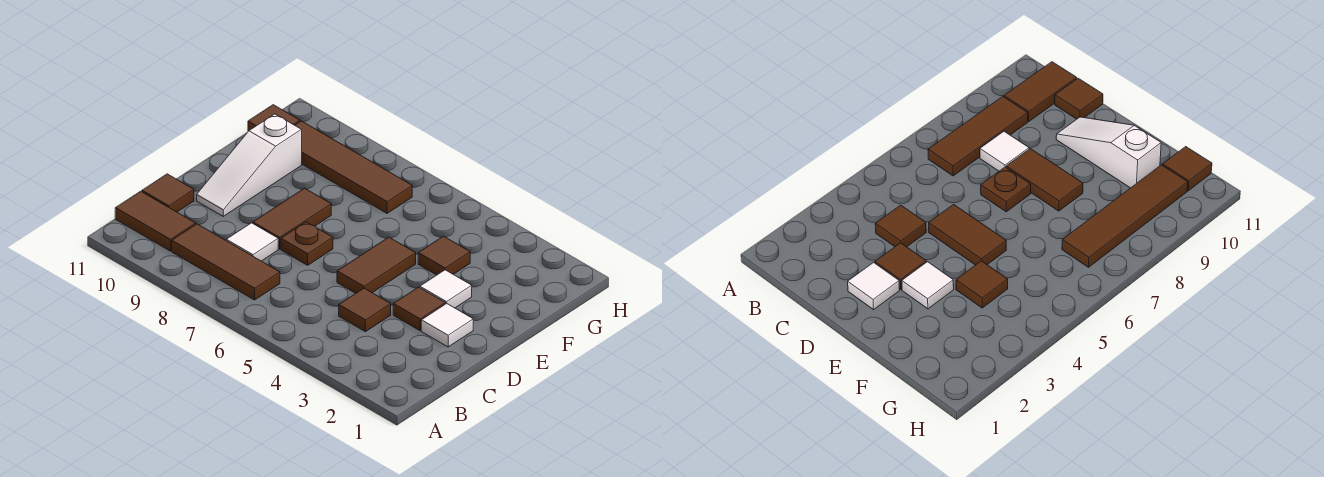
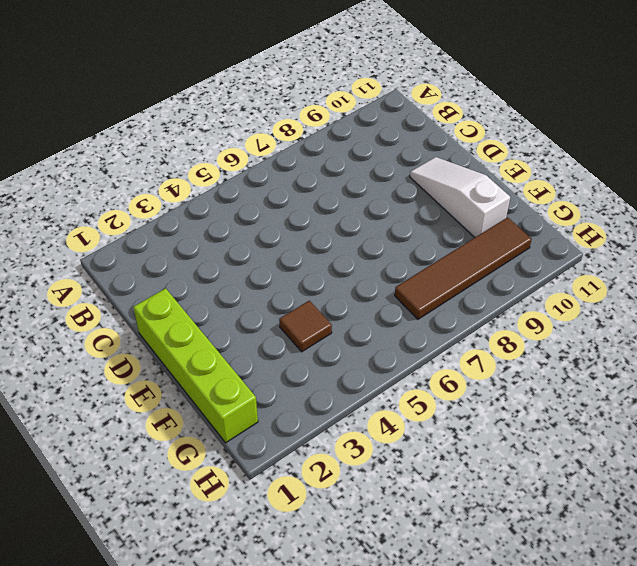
lime brick D1:G1 level 1 -> none
none -> brown tile B7:B9 level 1
none -> brown tile B10:B11 level 1
none -> brown tile C4 level 1

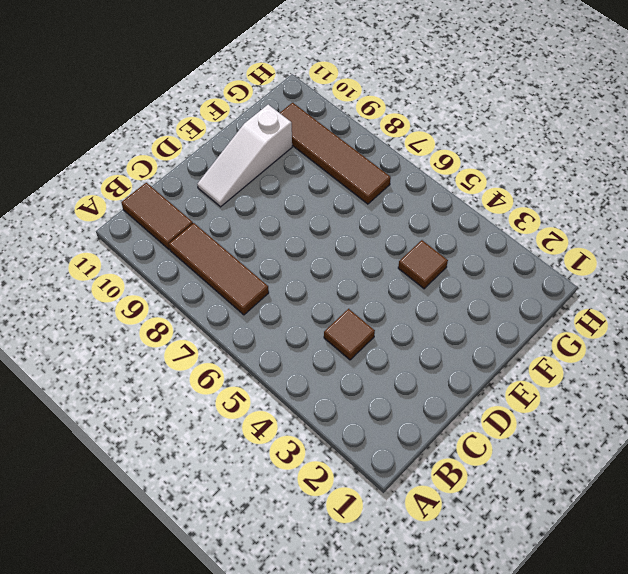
none -> white tile C8 level 1
none -> brown tile C11 level 1
none -> white tile D2 level 1

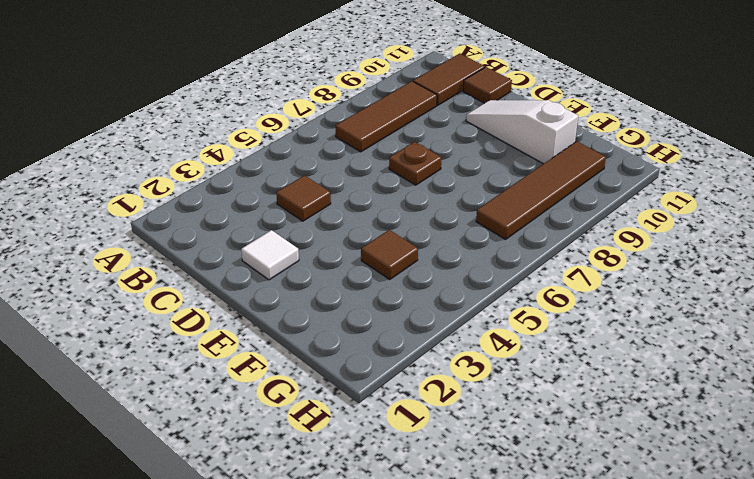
none -> white tile C8 level 1
none -> brown tile D3 level 1
none -> brown tile D5:E5 level 1

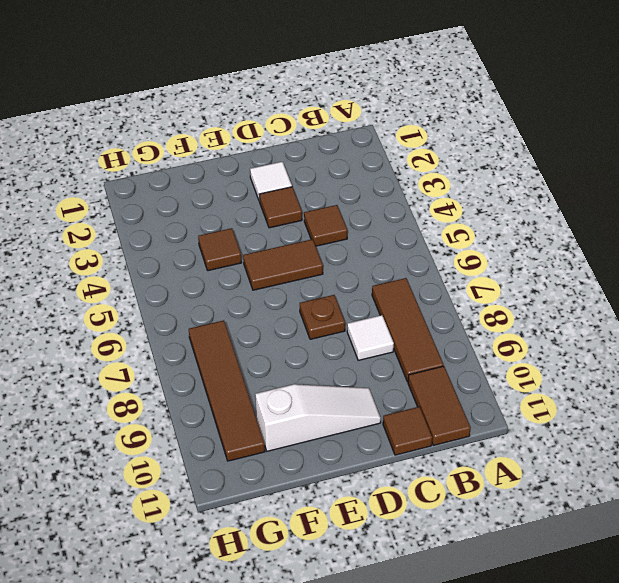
none -> brown tile D8:E8 level 1
none -> white tile E3 level 1
none -> brown tile G11 level 1

